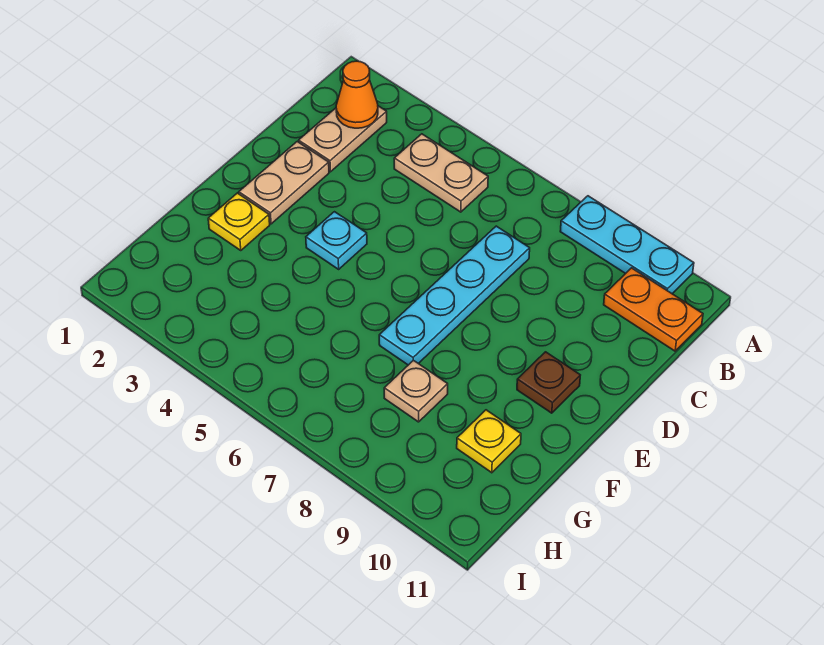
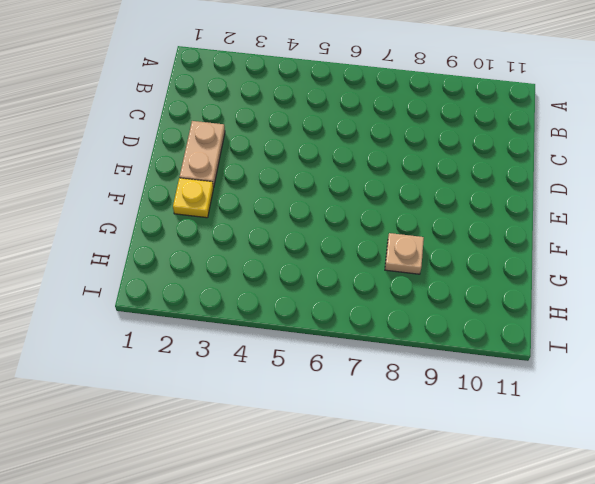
none -> cyan plate A8:A10 level 1
none -> tan plate B2:C2 level 1
none -> tan plate B4:B5 level 1

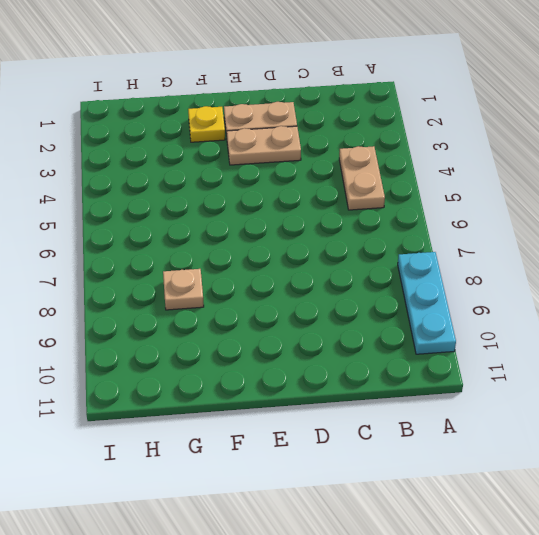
tan plate D3:E3 level 1 -> tan plate B2:C2 level 1
none -> orange plate B10:B11 level 1
none -> cyan plate C7:F7 level 1
none -> cyan plate E4 level 1

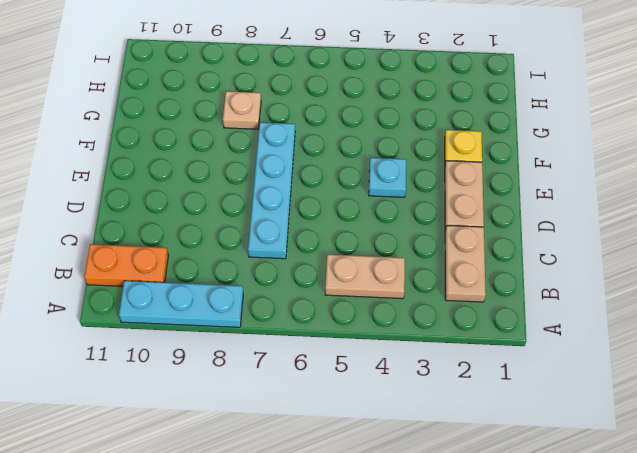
none -> brown plate E10 level 1
none -> yellow plate G10 level 1
none -> orange cone B2 level 2

